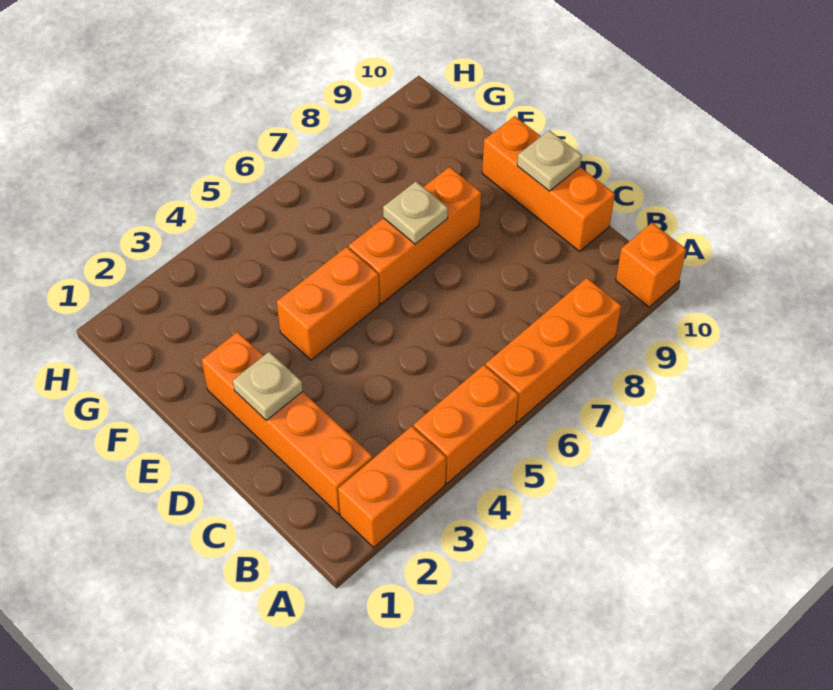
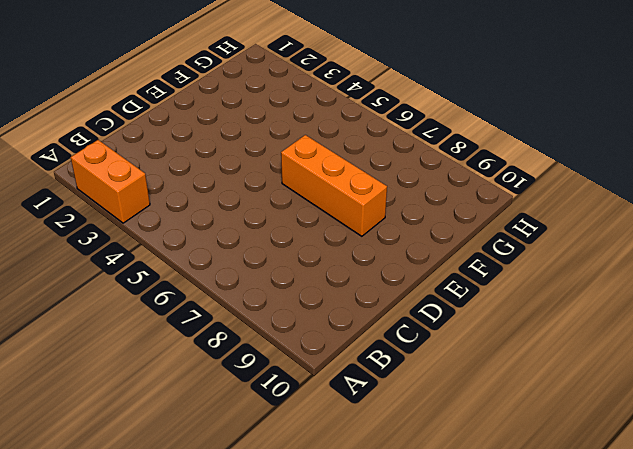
none -> orange brick A4:A5 level 1
none -> orange brick A6:A8 level 1

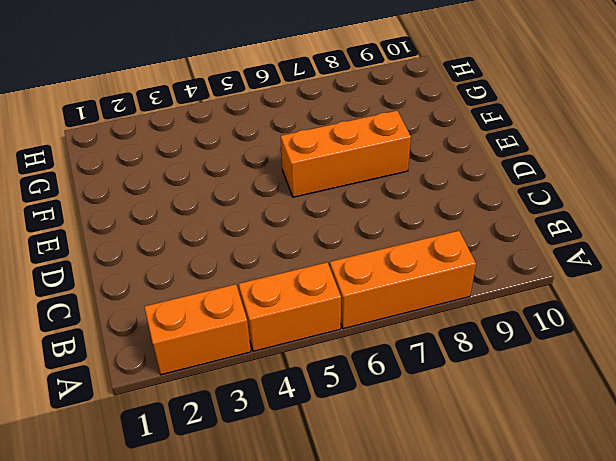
none -> orange brick A10 level 1
none -> orange brick B2:E2 level 1

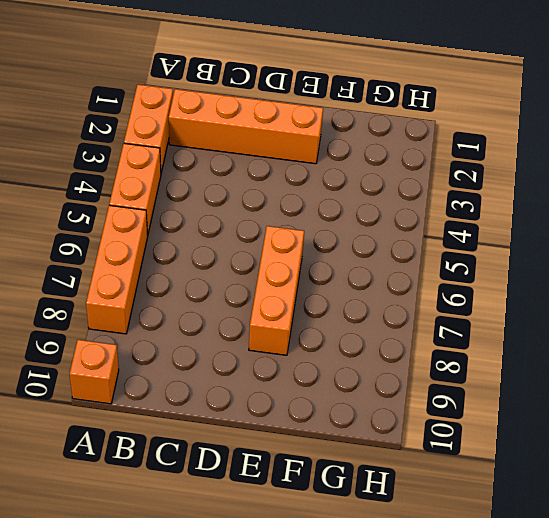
none -> orange brick C10:E10 level 1
none -> orange brick E4:E5 level 1

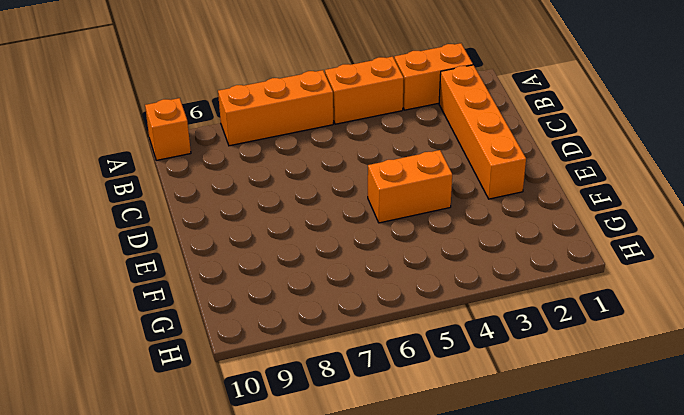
none -> orange brick C10:E10 level 1
none -> orange brick E6:E8 level 1

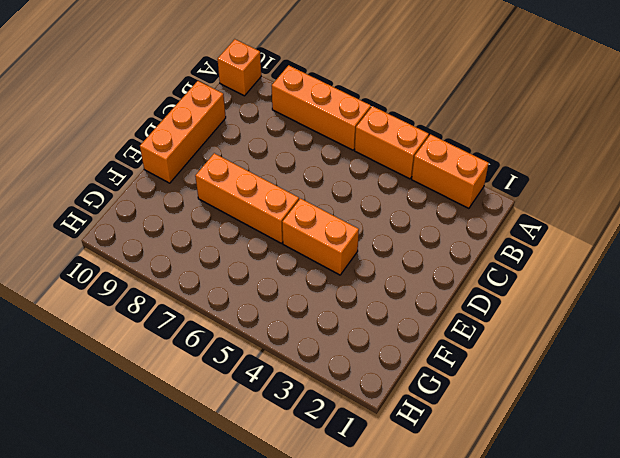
none -> orange brick B2:E2 level 1
none -> tan plate D2 level 2

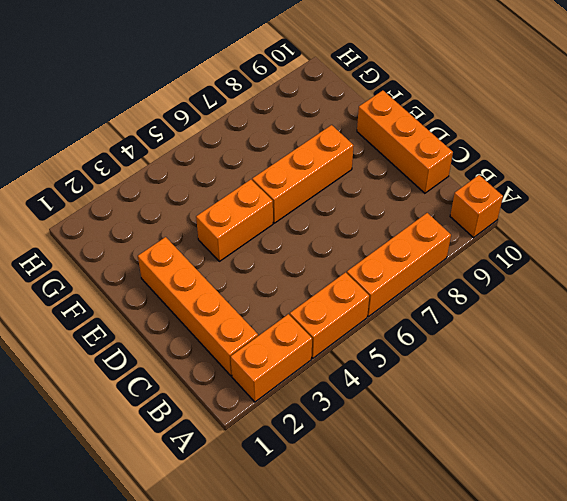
none -> tan plate D2 level 2
none -> tan plate D10 level 2

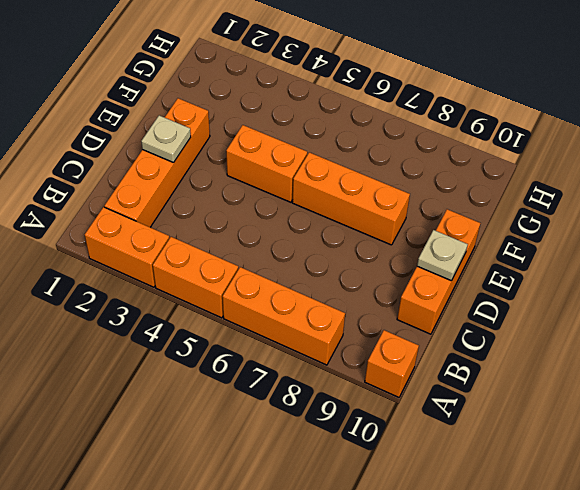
none -> tan plate E7 level 2

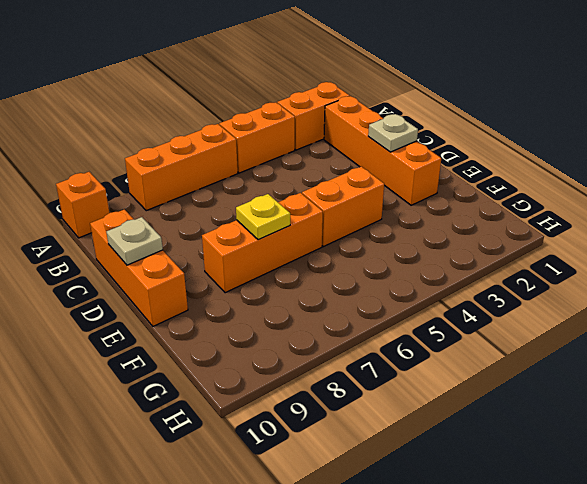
yellow plate E7 level 2 -> tan plate E7 level 2

